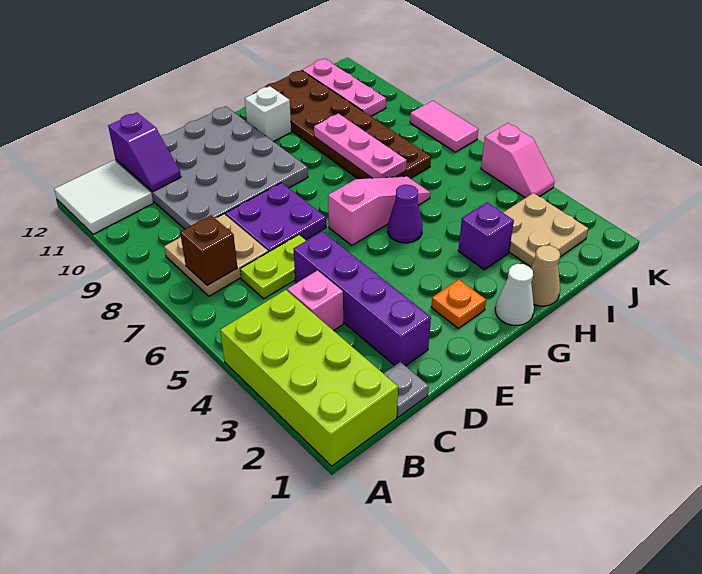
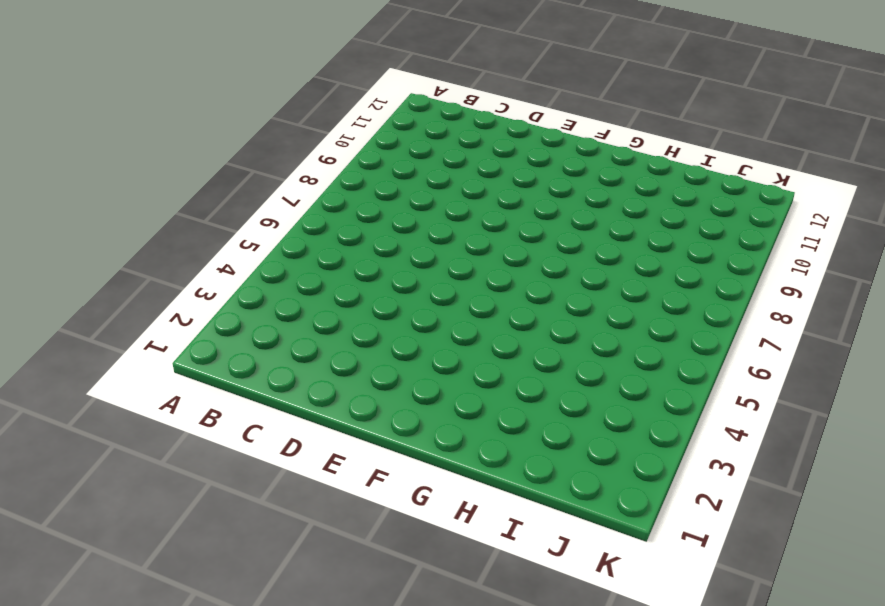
none -> lime brick A1:B4 level 1
none -> white tile A11:B12 level 1
none -> tan plate B7:C8 level 1

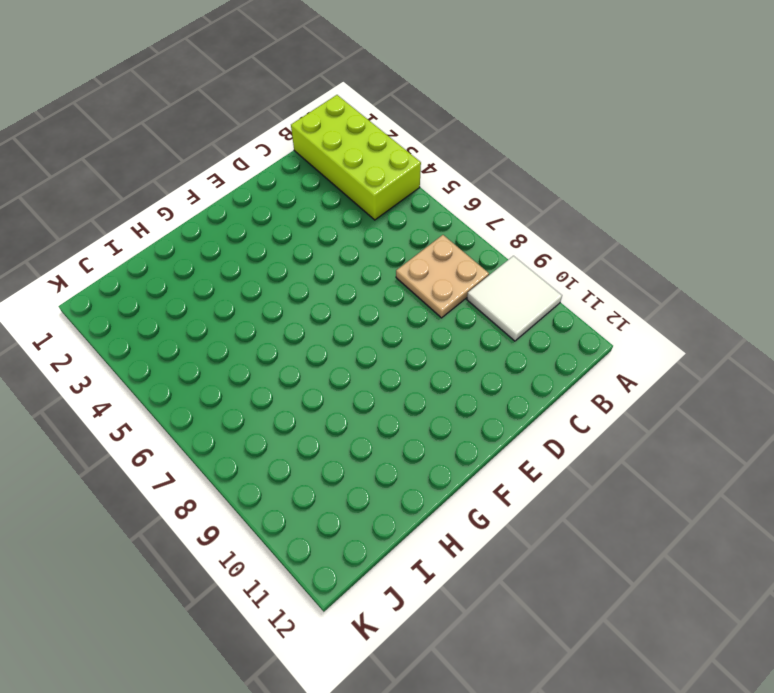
white tile A9:B10 level 1 -> white tile A11:B12 level 1
none -> grey plate C1 level 1
none -> pink brick C4 level 1
none -> lime plate C6:D6 level 1

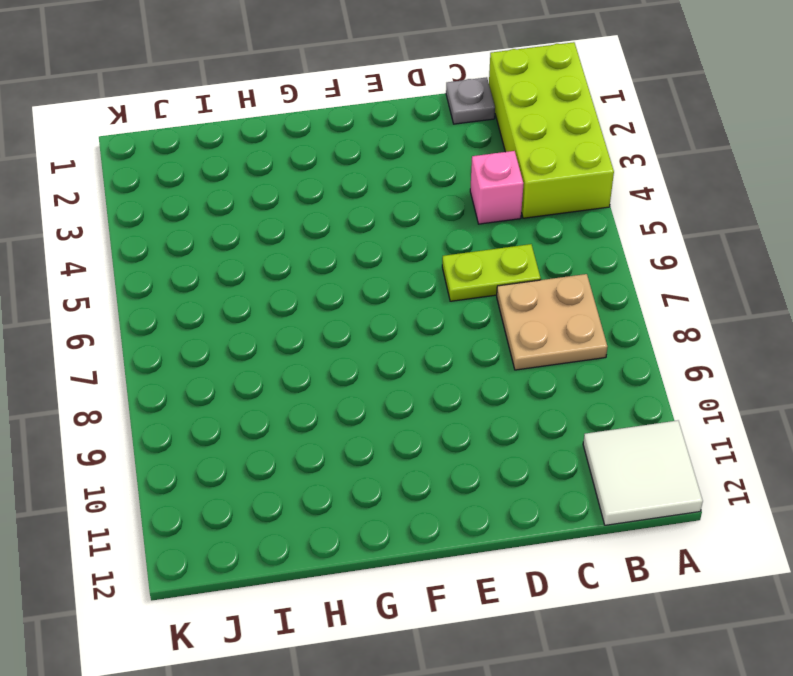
none -> grey plate C9:F12 level 1
none -> purple brick D2:D5 level 1
none -> purple plate D7:E8 level 1

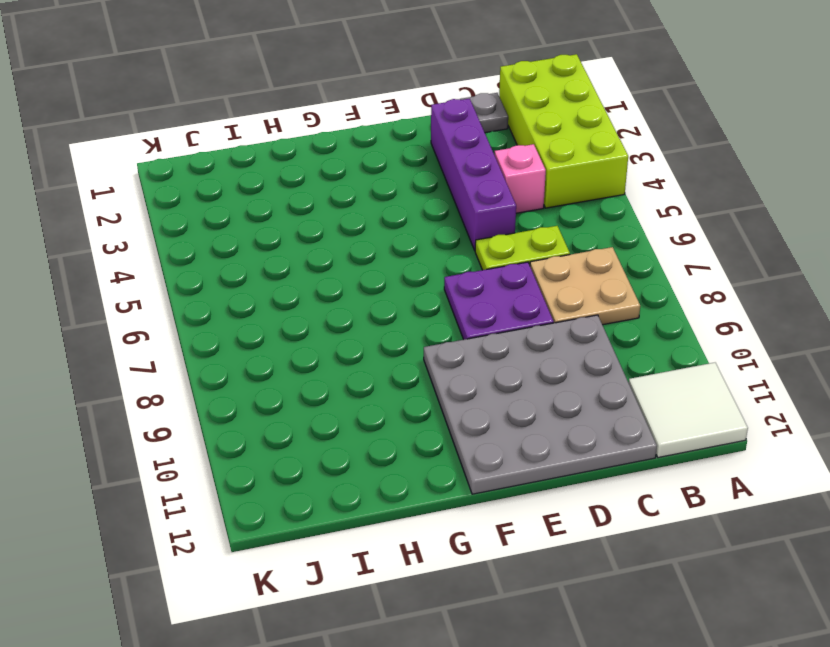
none -> orange plate F2 level 1
none -> pink slope F6:H6 level 1 top F
none -> white cone G1 level 1

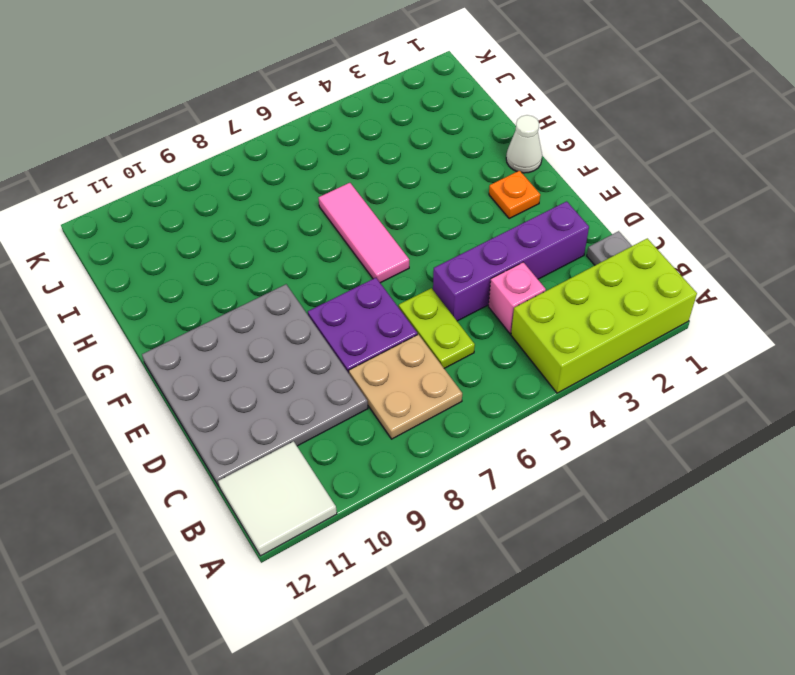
pink tile F6:H6 level 1 -> pink slope F6:H6 level 1 top F
none -> purple cone G5 level 1
none -> white brick G11 level 1
none -> tan cone H1 level 1

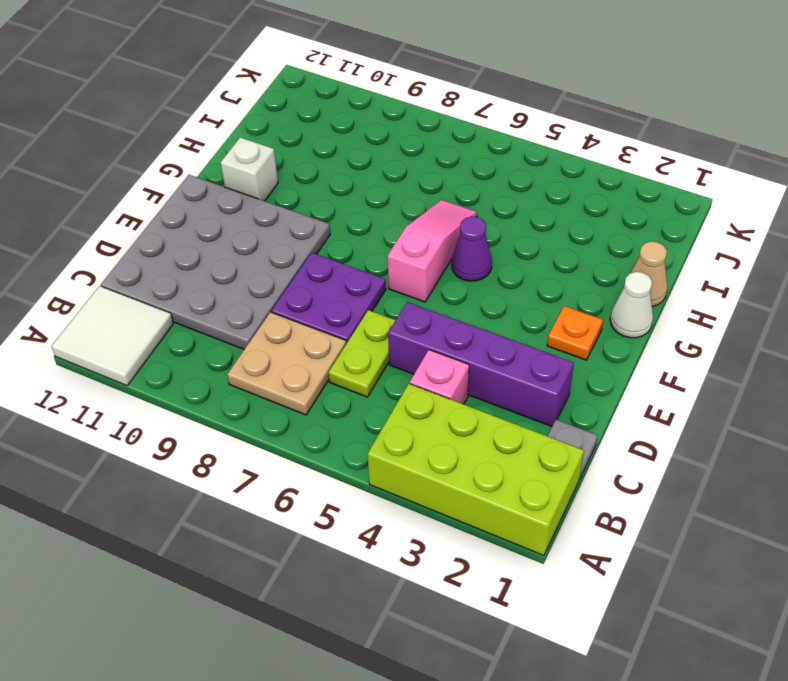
none -> purple brick H3 level 1
none -> brown plate H7:I12 level 1
none -> tan plate I2:J3 level 1

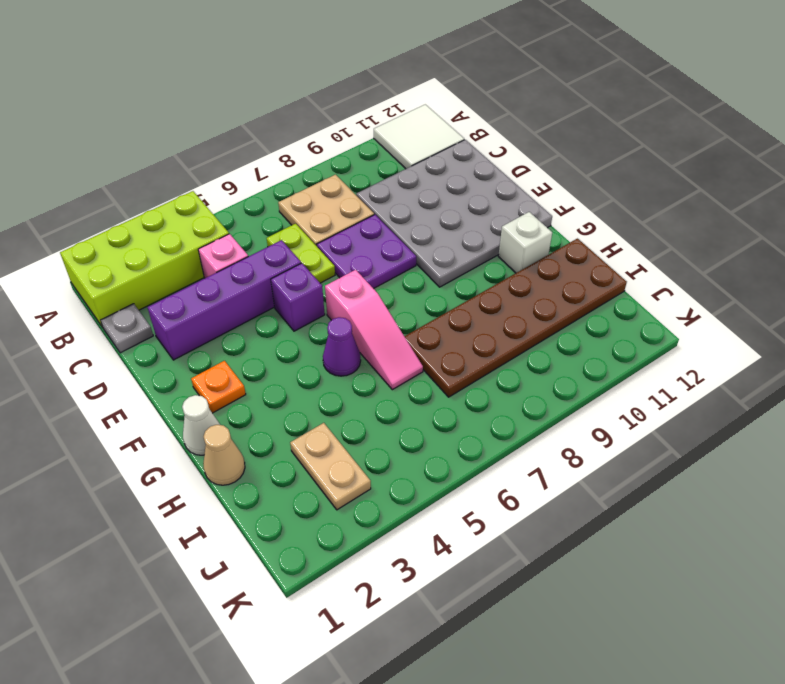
purple brick E5 level 1 -> purple brick H3 level 1
tan plate I3:J3 level 1 -> tan plate I2:J3 level 1
none -> pink plate J10:J12 level 1
none -> pink slope K4:K5 level 1 top 5
none -> pink tile K7:K8 level 1

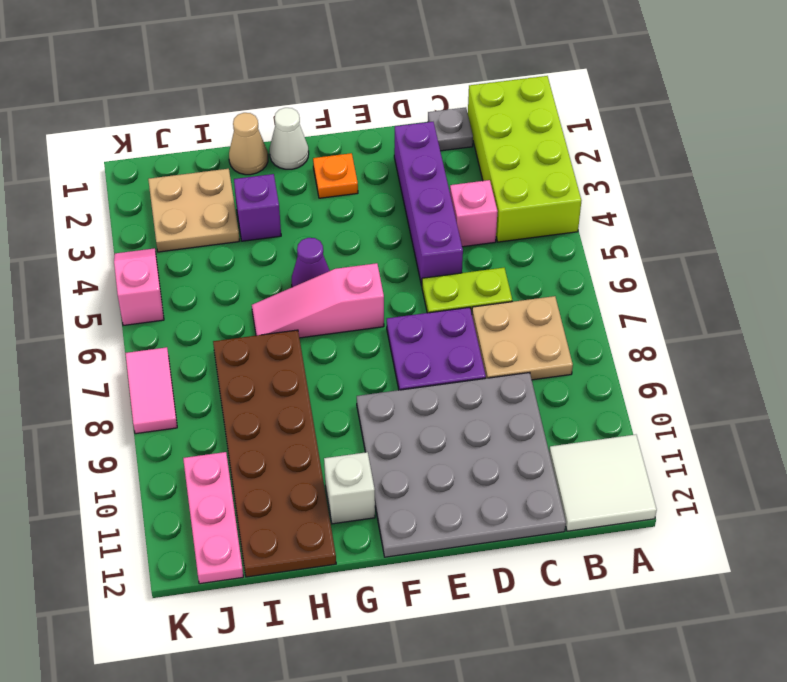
none -> brown brick B7 level 2
none -> purple slope C11:C12 level 2 top 12
none -> pink plate H7:H9 level 2

